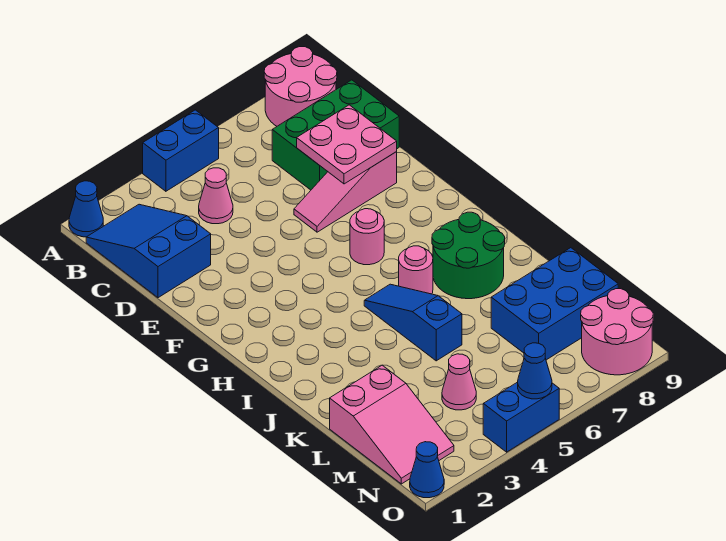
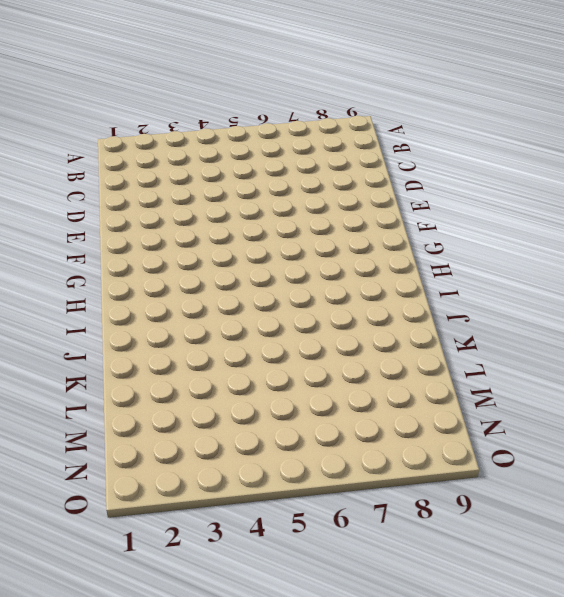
none -> blue cone A1 level 1
none -> blue brick A4:A5 level 1
none -> pink round brick A8:B9 level 1

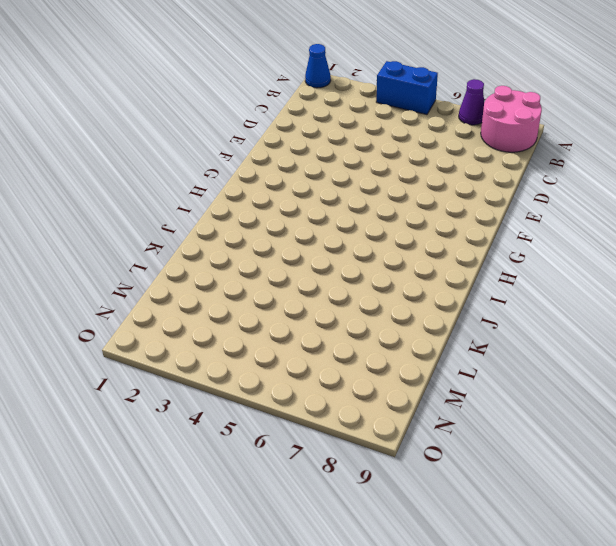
purple cone A7 level 1 -> none
none -> blue slope B1:D2 level 1 top D
none -> pink cone C4 level 1
none -> green brick C7:D9 level 1

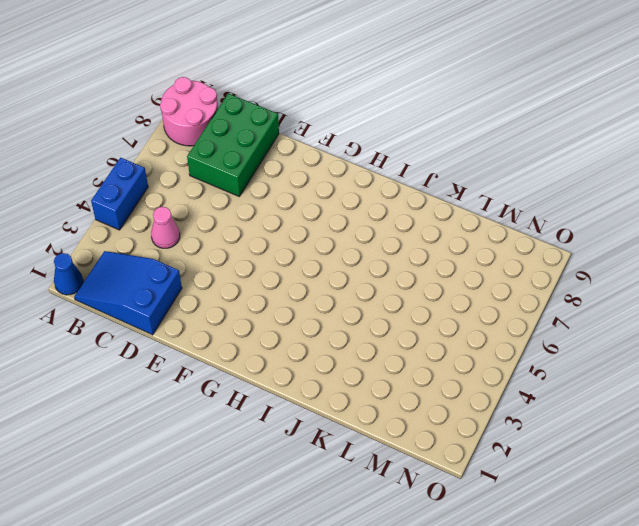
none -> pink slope E6:E8 level 1 top 8
none -> pink round brick G6 level 1
none -> blue slope I5:K5 level 1 top K

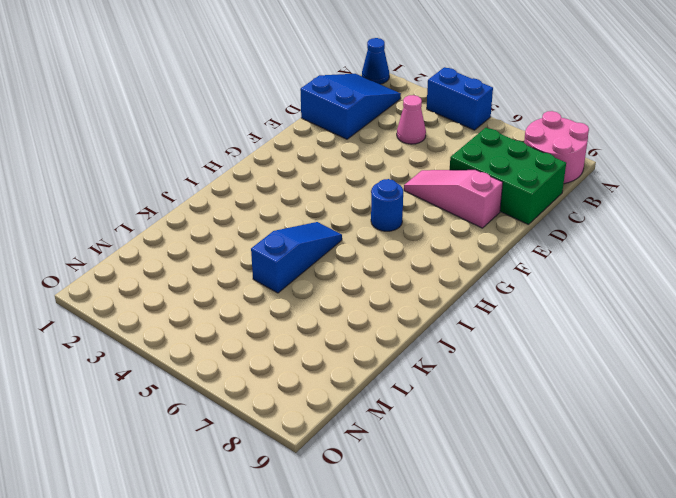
blue round brick G6 level 1 -> pink round brick G6 level 1
none -> pink round brick I6 level 1
none -> green round brick I7:J8 level 1
none -> pink slope L1:N2 level 1 top L

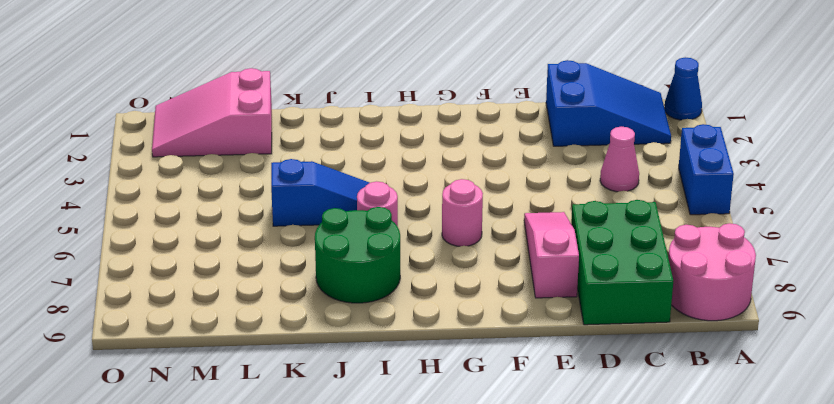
none -> blue brick L7:M9 level 1
none -> pink cone M4 level 1
none -> pink round brick N8:O9 level 1

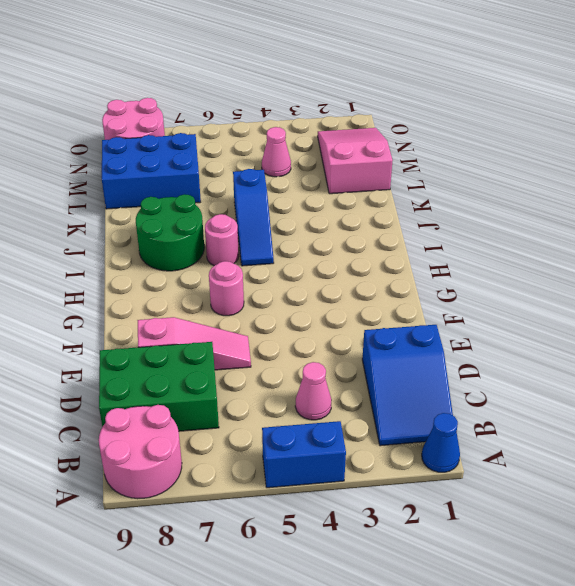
none -> blue cone O1 level 1
none -> blue brick O4:O5 level 1
none -> pink plate D7:E8 level 2

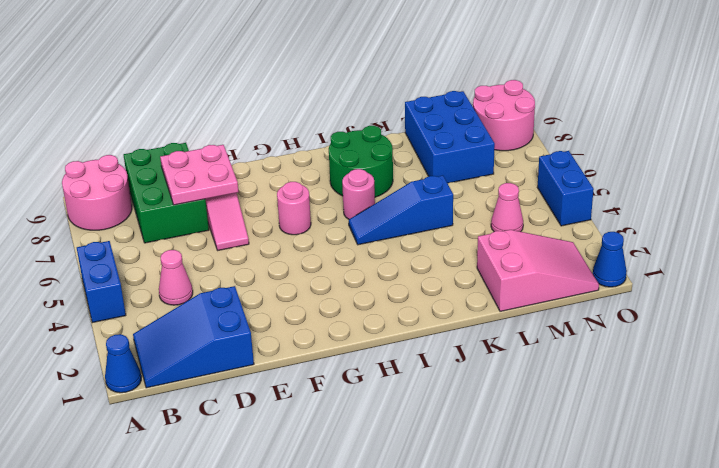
none -> blue cone O5 level 2

